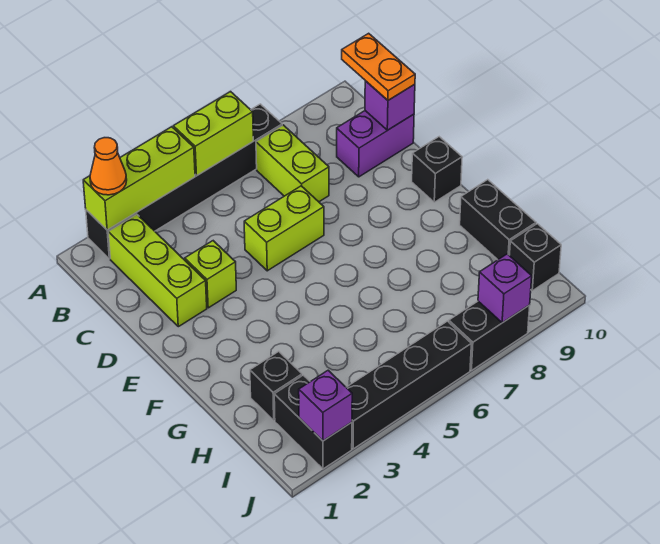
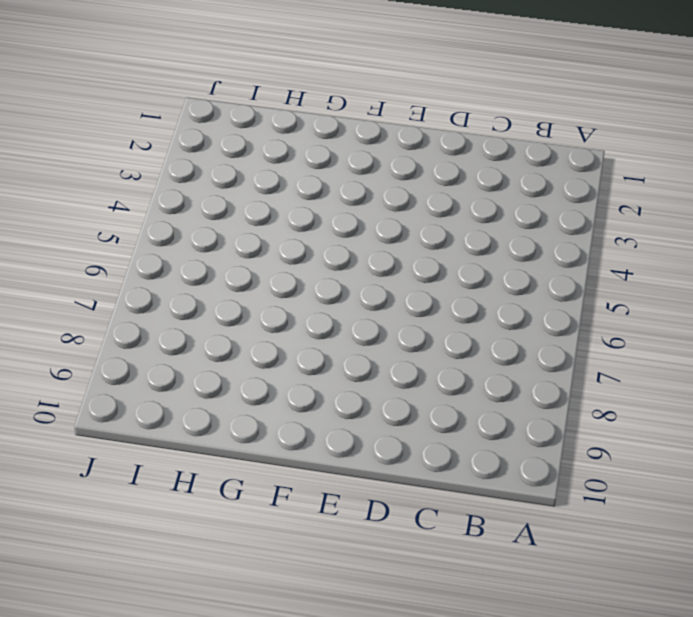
none -> black brick A2:A7 level 1
none -> lime brick B2:D2 level 1
none -> lime brick B7:C7 level 1

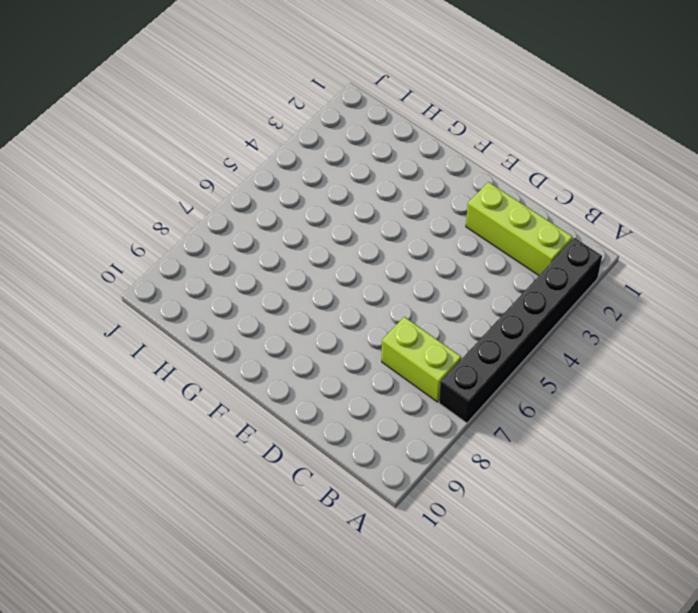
none -> purple brick C9:C10 level 1
none -> lime brick D3 level 1
none -> lime brick D5:D6 level 1

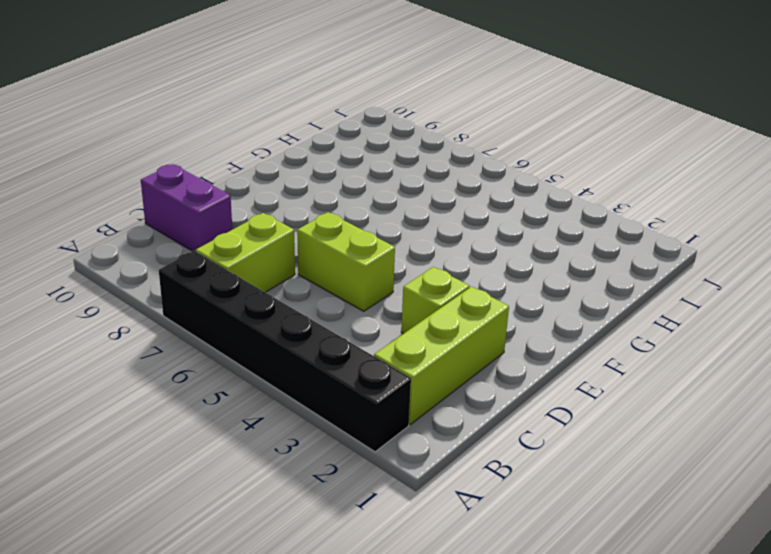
none -> black brick E10 level 1
none -> black brick G10:H10 level 1
none -> black brick H2 level 1

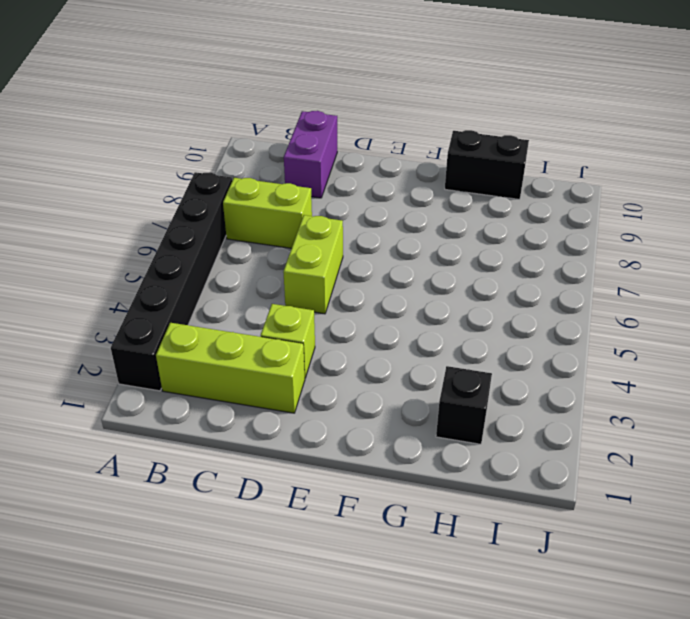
none -> black brick E10 level 1
none -> black brick I2:J2 level 1
none -> black brick I10 level 1

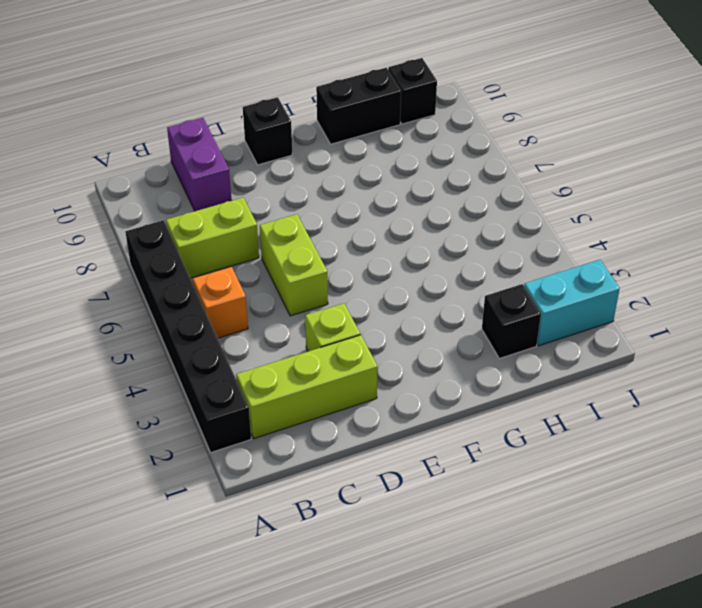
orange brick B5 level 1 -> none
cyan brick I2:J2 level 1 -> black brick I2:J2 level 1
none -> black brick J3:J6 level 1
none -> black brick J7:J8 level 1
none -> lime brick A2:A4 level 2

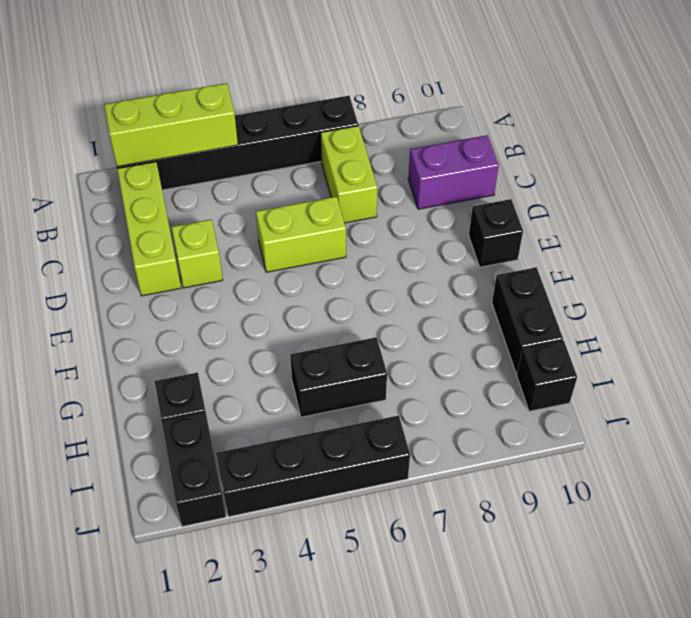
black brick H5:H6 level 1 -> black brick J7:J8 level 1
none -> lime brick A5:A6 level 2
none -> purple brick C10 level 2
none -> purple brick J2 level 2

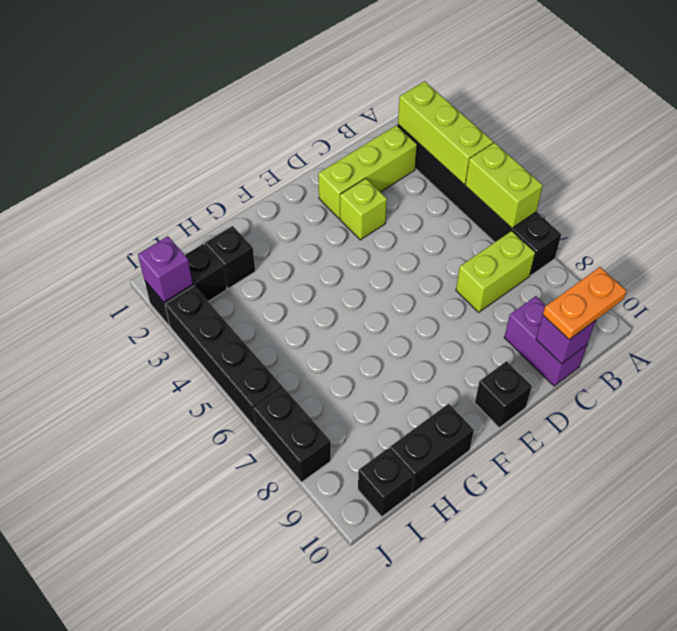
none -> lime brick D5:D6 level 1
none -> purple brick J8 level 2
none -> orange cone A2 level 3

